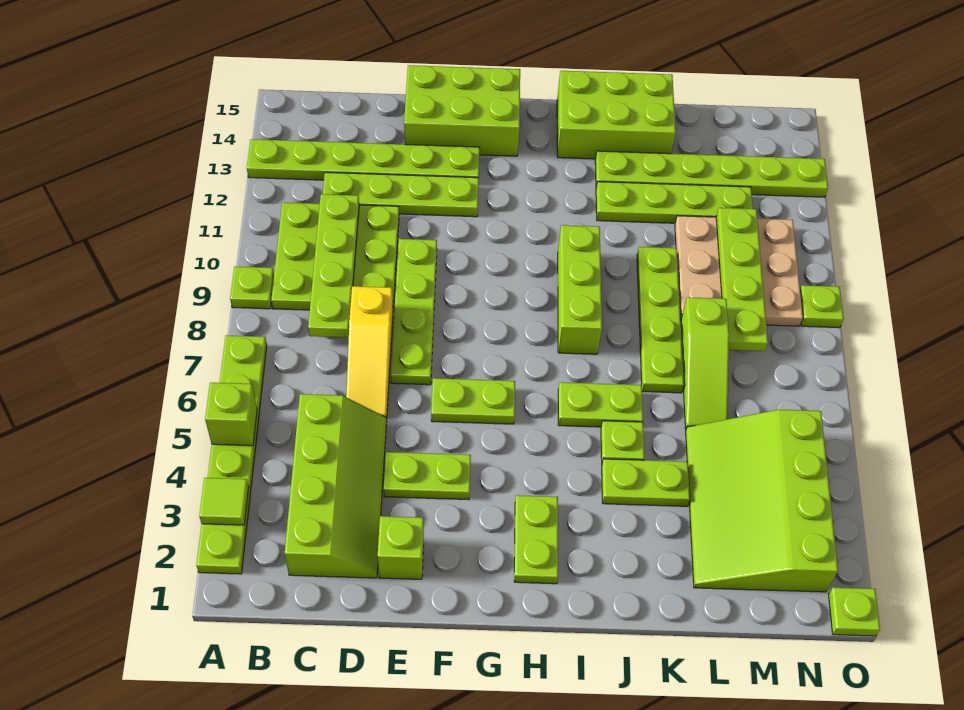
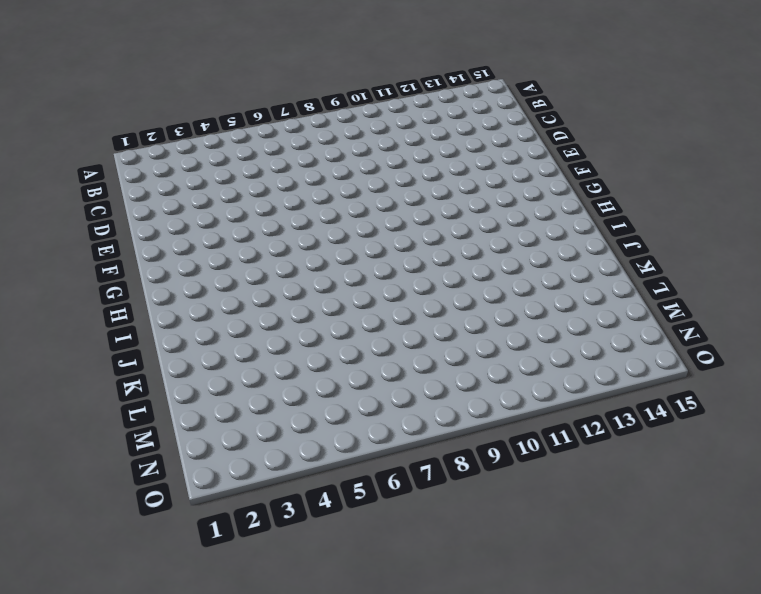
none -> lime plate A2:A7 level 1
none -> lime plate A9 level 1
none -> lime plate A13:F13 level 1
none -> lime plate B9:D11 level 1

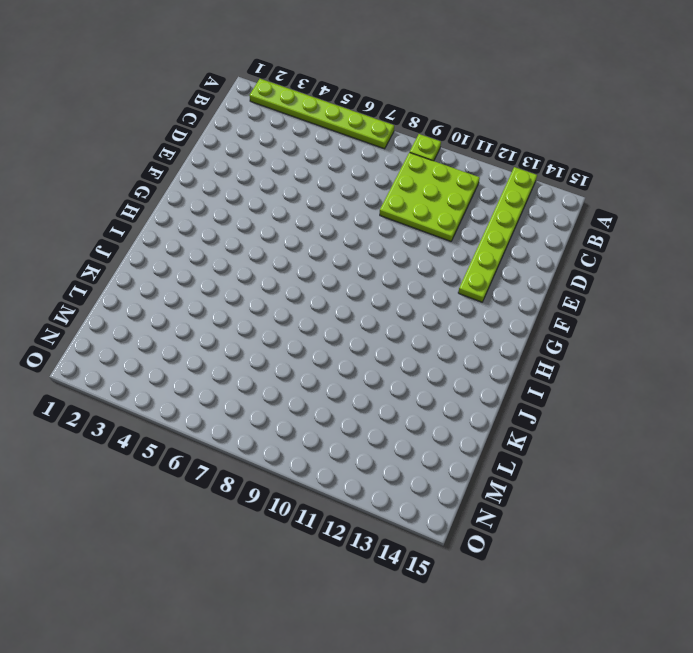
none -> lime slope C2:D5 level 1 top C
none -> lime plate C12:F12 level 1
none -> yellow slope D6:D8 level 1 top 8
none -> lime brick E2 level 1

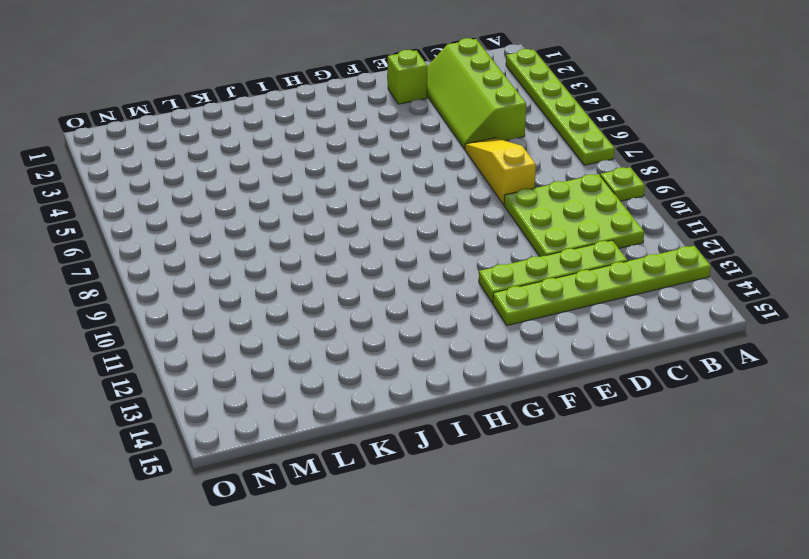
none -> lime plate E4:F4 level 1
none -> lime plate E7:E10 level 1
none -> lime brick E14:G15 level 1
none -> lime plate F6:G6 level 1

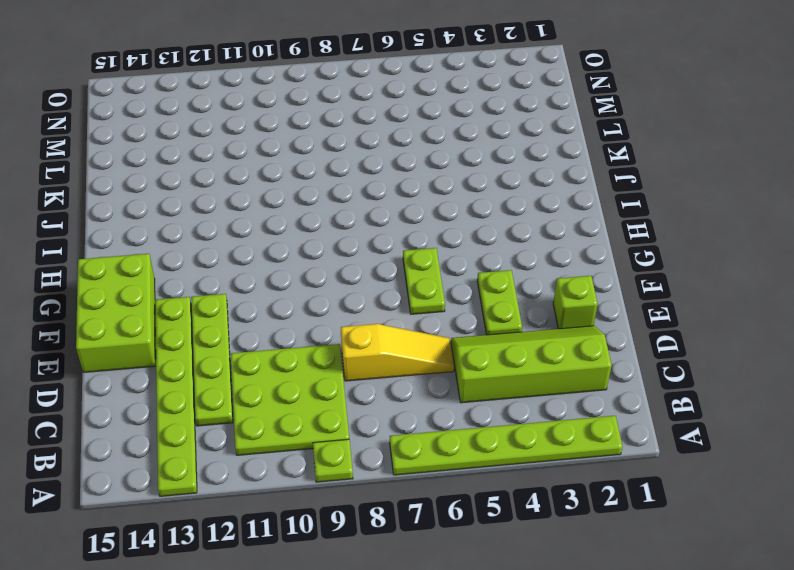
none -> lime plate E7:E10 level 1
none -> lime plate H2:H3 level 1
none -> lime plate I6:J6 level 1
none -> lime brick I8:I10 level 1

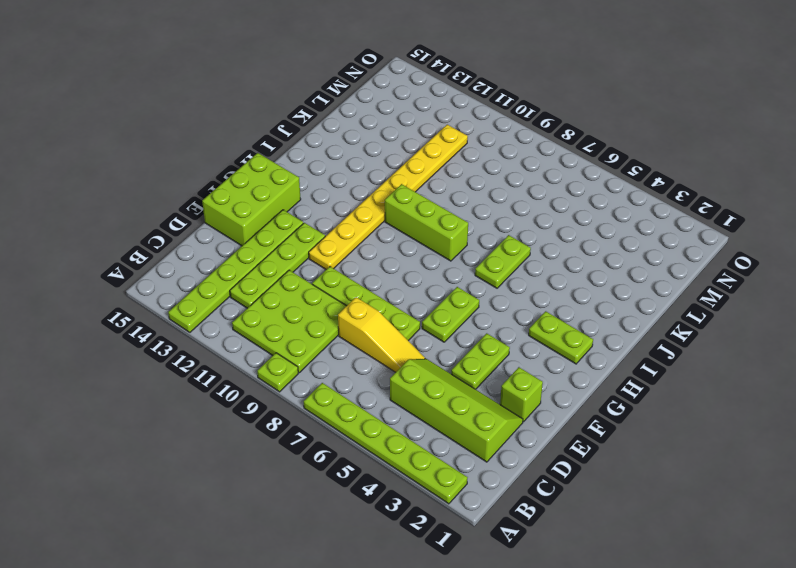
yellow plate F11:M11 level 1 -> tan plate L9:N11 level 1
none -> lime brick I14:K15 level 1
none -> lime plate J4:K4 level 1
none -> lime plate J5 level 1
none -> lime plate J12:M12 level 1

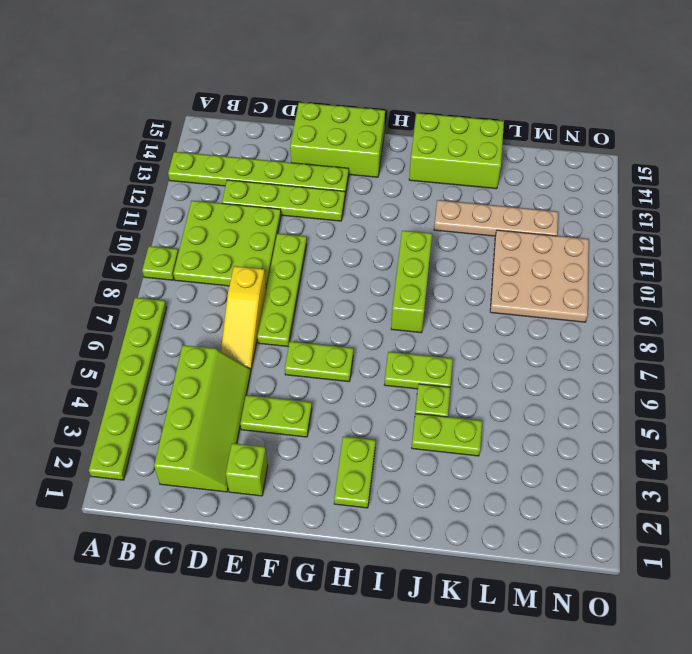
tan plate J12:M12 level 1 -> lime plate J12:M12 level 1
none -> lime plate J13:O13 level 1
none -> lime plate K7:K10 level 1
none -> lime slope L2:N5 level 1 top N
none -> lime slope L6:L8 level 1 top 8

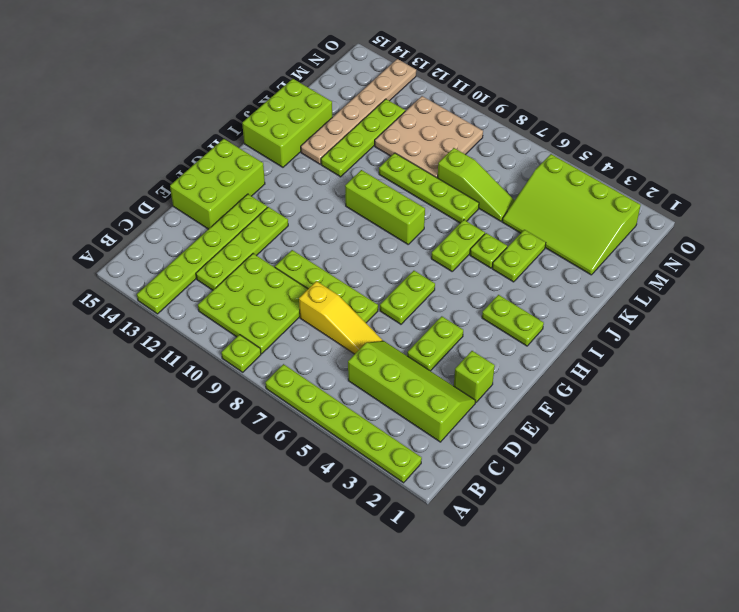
tan plate J13:O13 level 1 -> lime plate J13:O13 level 1
none -> lime plate O1 level 1
none -> lime plate O9 level 1
none -> lime tile A3 level 2
none -> lime brick A5 level 2

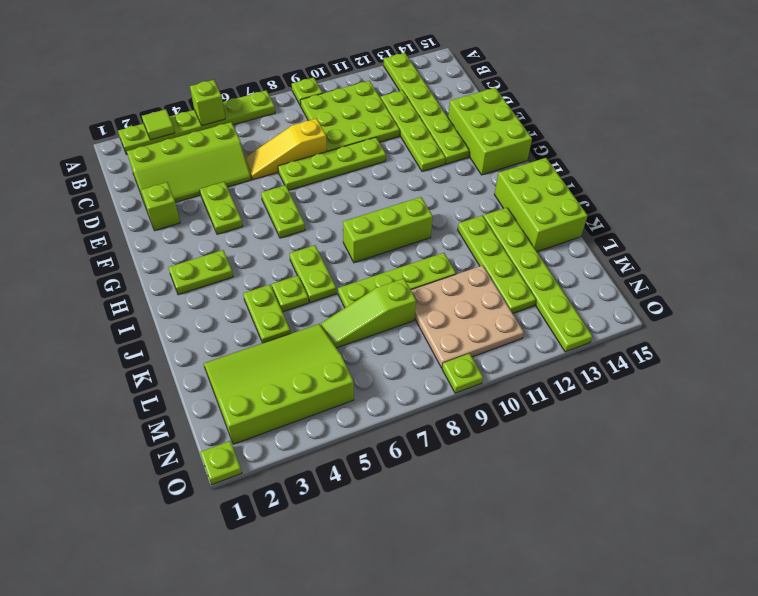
none -> lime plate C8:C11 level 2
none -> lime plate M8:M11 level 2

